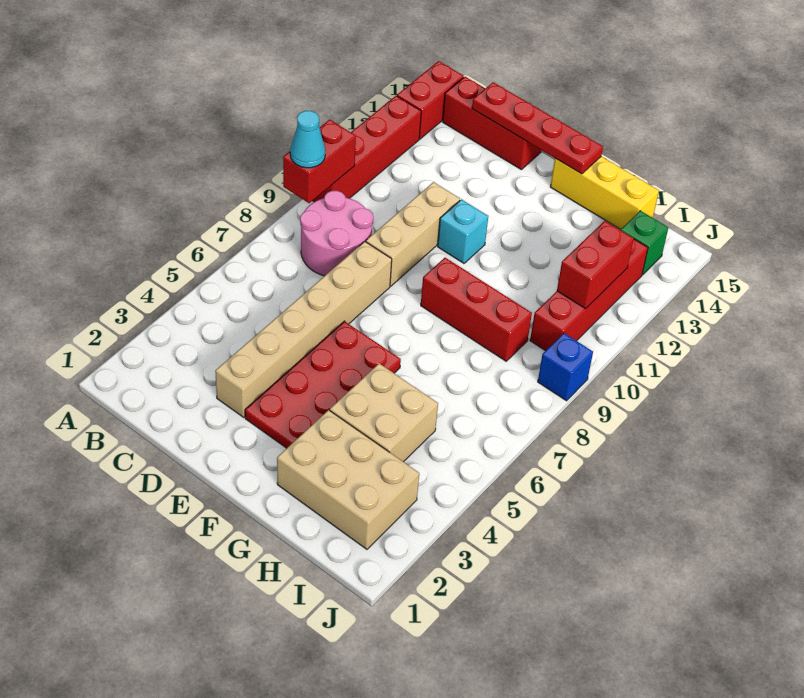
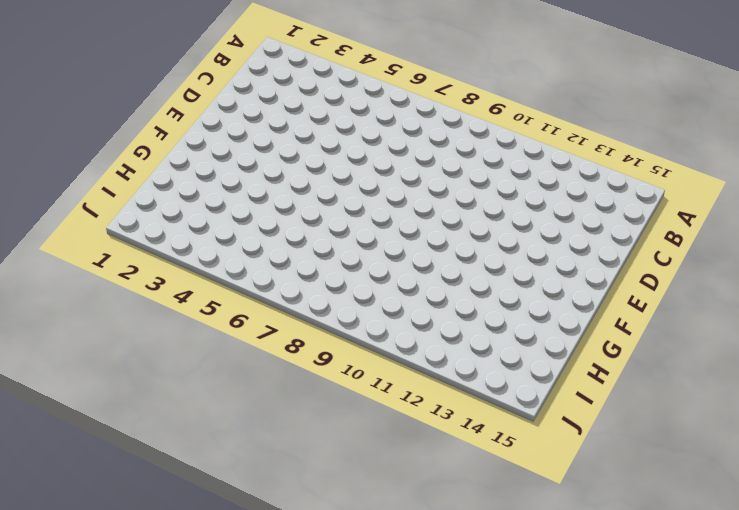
none -> red brick A10:A13 level 1
none -> red brick A14:A15 level 1
none -> pink round brick B8:C9 level 1

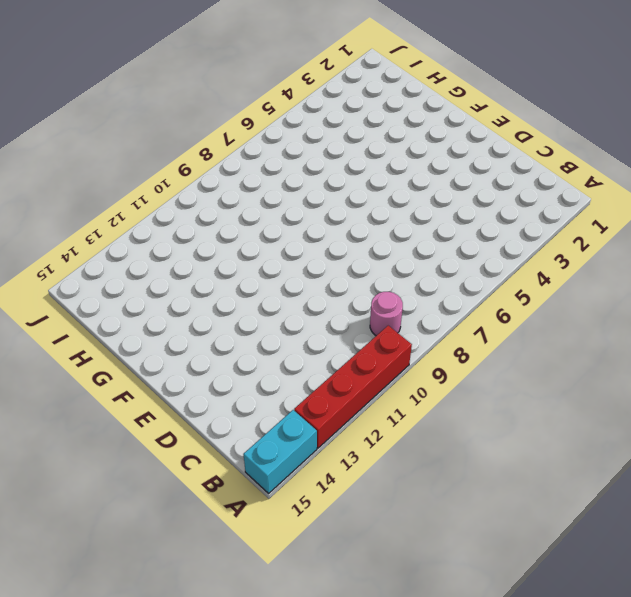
cyan brick A14:A15 level 1 -> red brick A14:A15 level 1
pink round brick B9 level 1 -> pink round brick B8:C9 level 1
none -> red brick B15:D15 level 1
none -> tan brick D3:D8 level 1
none -> tan brick D9:D11 level 1

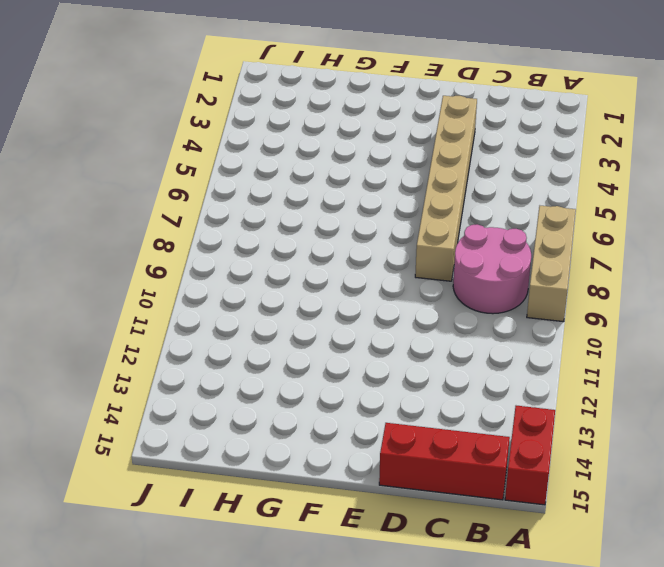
tan brick A7:A9 level 1 -> tan brick D9:D11 level 1
none -> red brick A10:A13 level 1
none -> red plate E3:F6 level 1
none -> cyan brick E11 level 1

